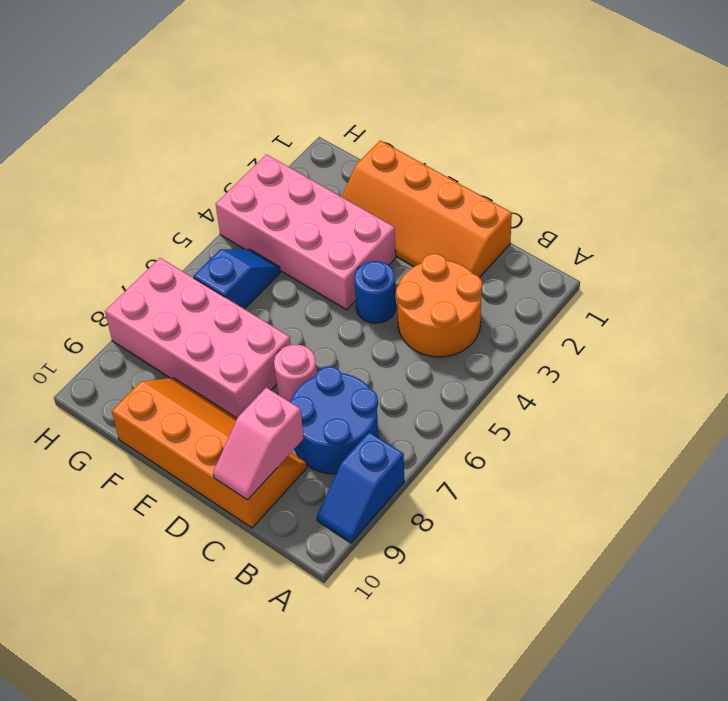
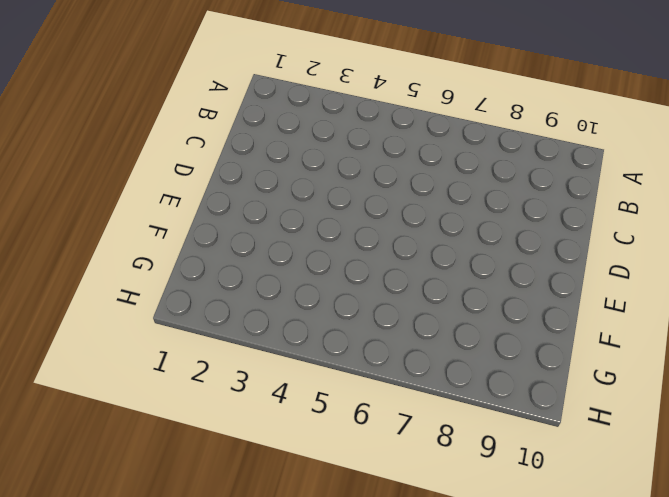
none -> blue slope A8:A9 level 1 top 8
none -> orange round brick B3:C4 level 1

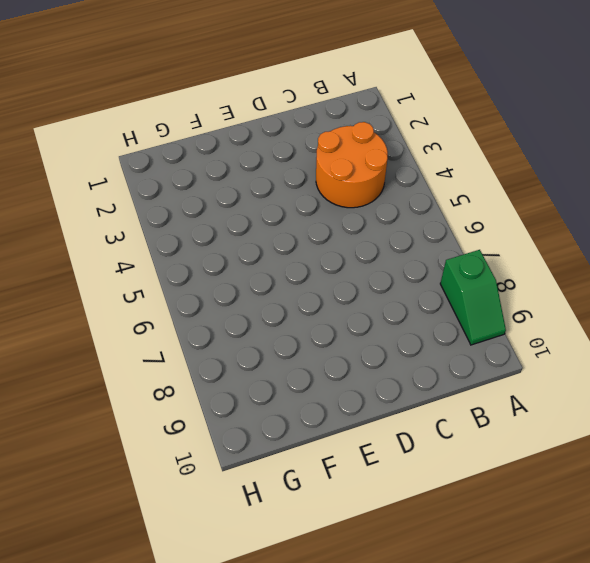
green slope A8:A9 level 1 top 8 -> blue slope A8:A9 level 1 top 8
none -> blue round brick B7:C8 level 1
none -> orange slope C1:F2 level 1 top 1

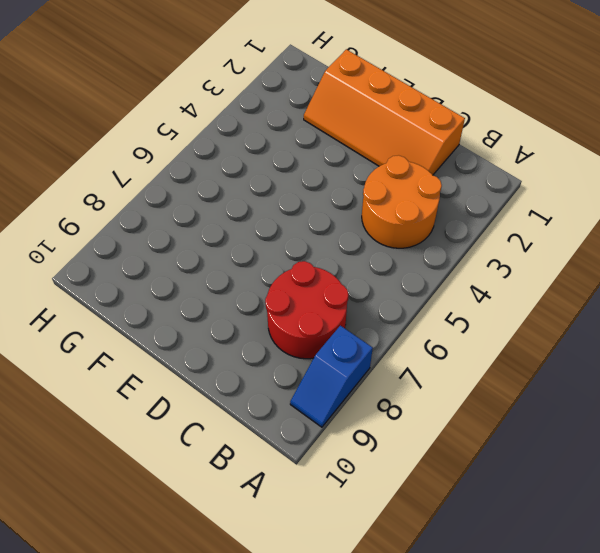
red round brick B7:C8 level 1 -> blue round brick B7:C8 level 1
none -> orange slope C9:F10 level 1 top 10
none -> blue round brick D4 level 1

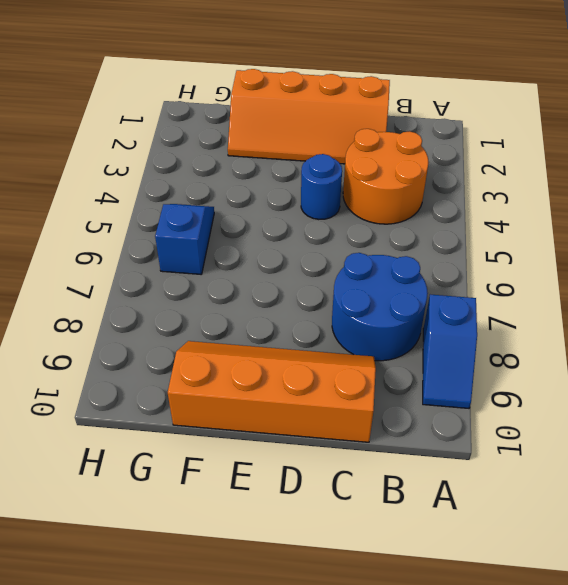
none -> pink round brick D7 level 1
none -> pink brick E3:H4 level 1

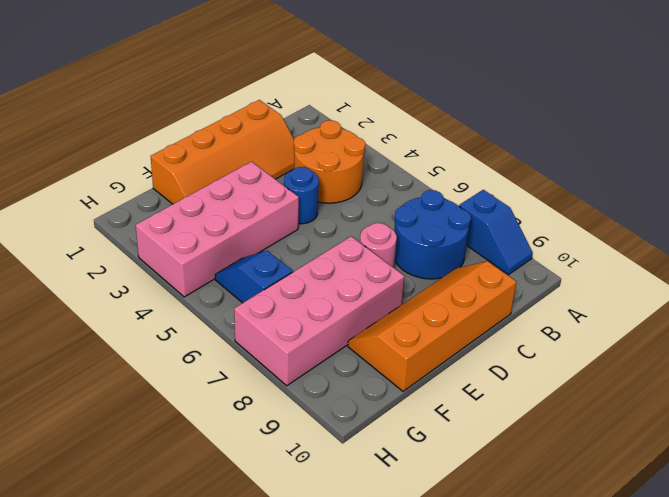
none -> pink slope C9:C10 level 2 top 9

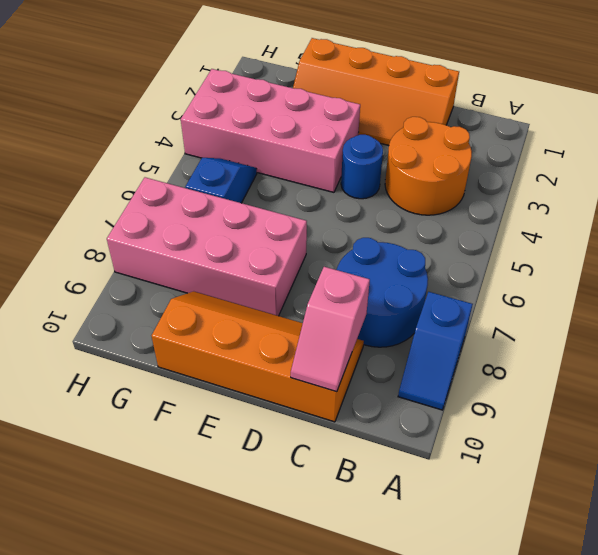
none -> pink round brick D7 level 1

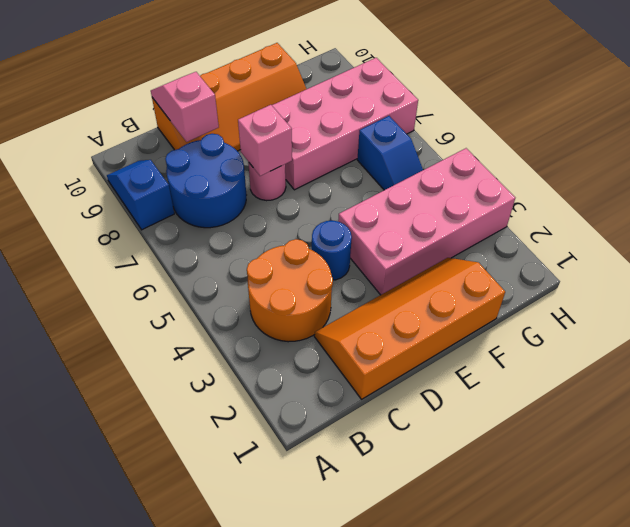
pink brick D7 level 2 -> none

